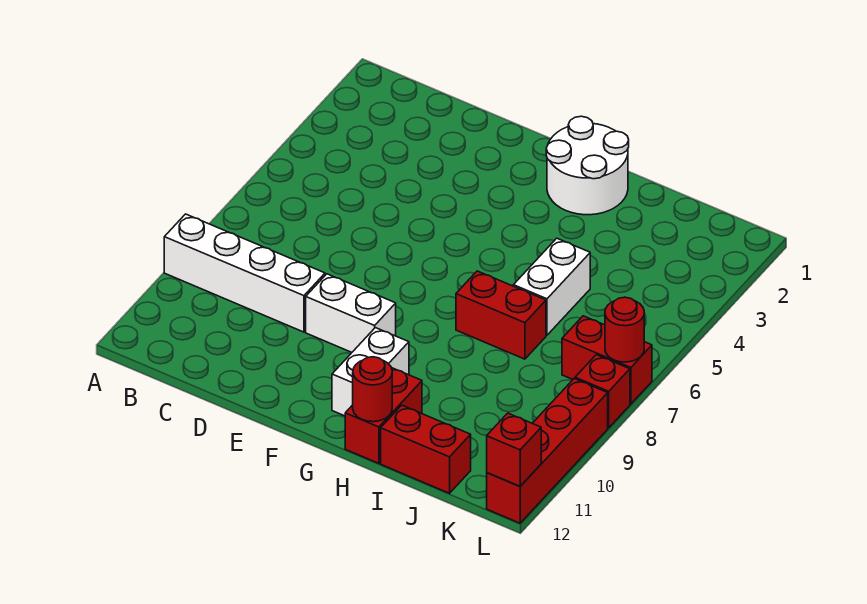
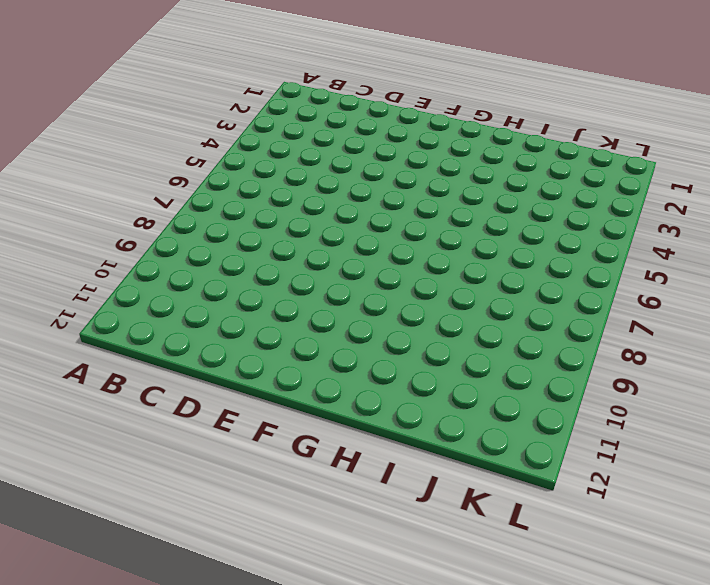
none -> white brick A9:D9 level 1
none -> white brick E9:F9 level 1
none -> white round brick G1:H2 level 1

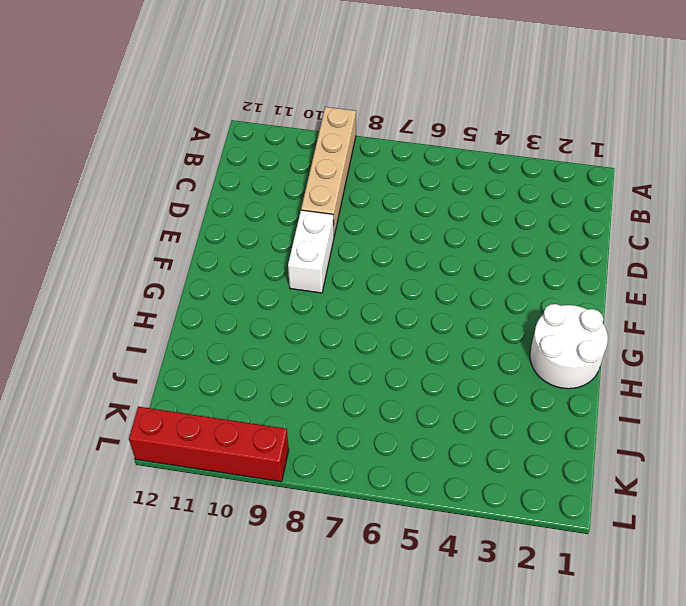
tan brick A9:D9 level 1 -> white brick A9:D9 level 1
none -> white brick G10:G11 level 1
none -> red brick H7:I7 level 1
none -> red brick H11:H12 level 1

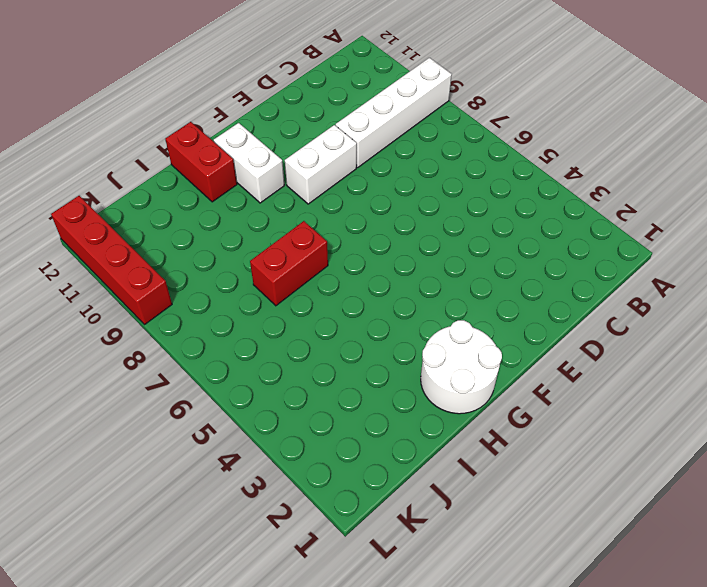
none -> white brick I5:I6 level 1
none -> red brick I12:J12 level 1
none -> red brick K7:L7 level 1

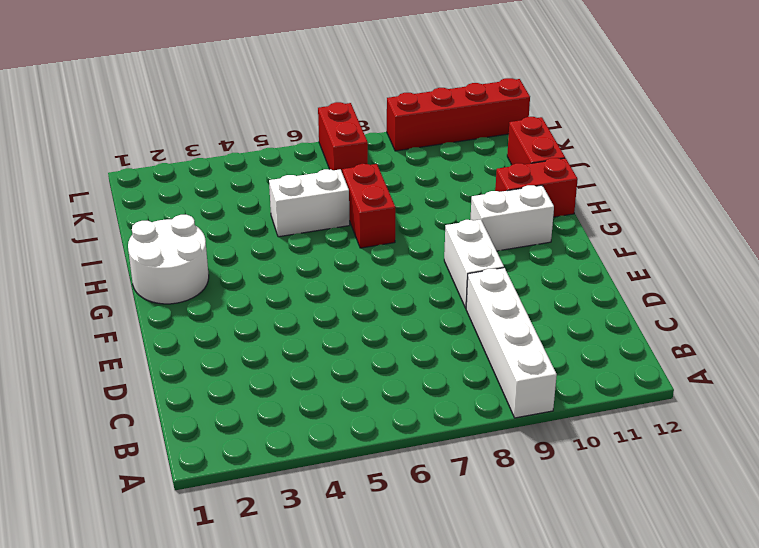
none -> red brick L8 level 1
none -> red round brick H12 level 2
none -> red round brick L7 level 2

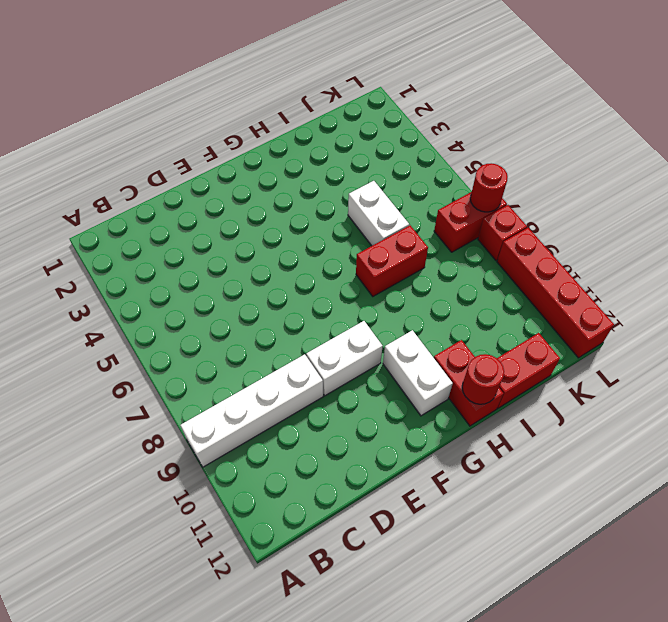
none -> white round brick G1:H2 level 1
none -> red brick L12 level 2

